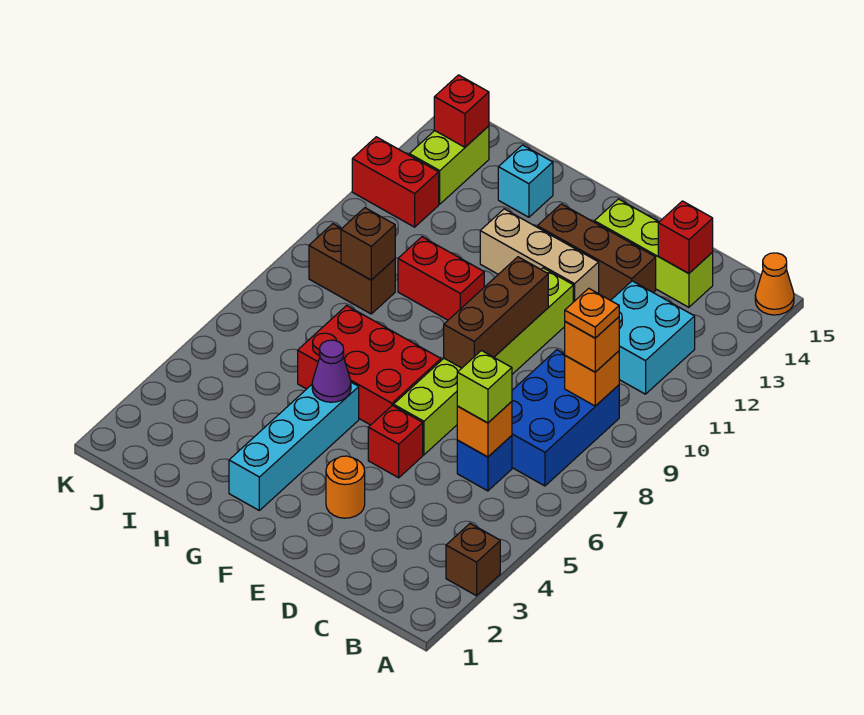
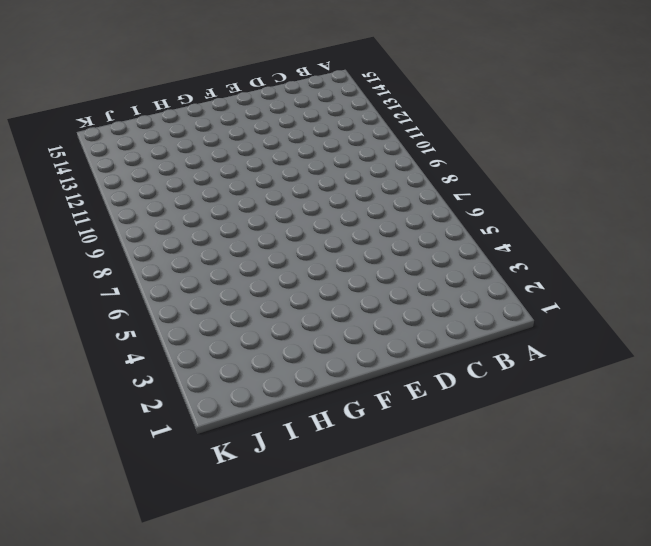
none -> brown brick A3 level 1
none -> orange cone A15 level 1
none -> blue brick B7:C9 level 1

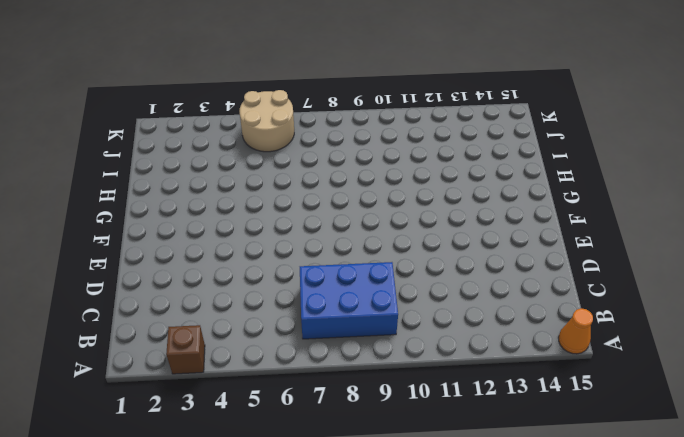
tan round brick J5:K6 level 1 -> none
none -> cyan brick B11:C12 level 1
none -> blue brick C6 level 1
none -> lime brick C14:E14 level 1

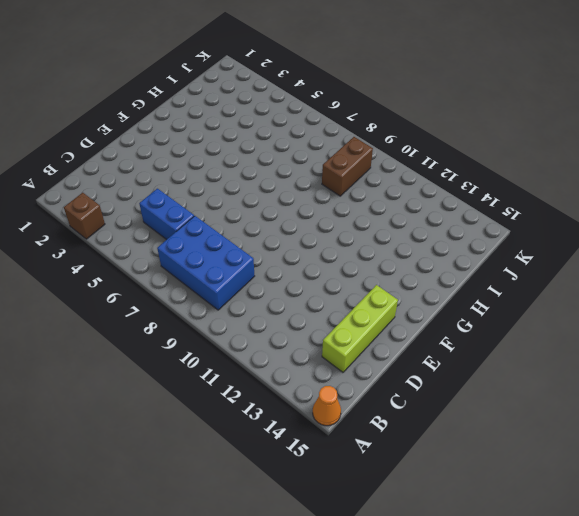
blue brick C5:C6 level 1 -> blue brick C6 level 1
none -> cyan brick B11:C12 level 1
none -> brown brick D13:F13 level 1
none -> orange round brick E3 level 1

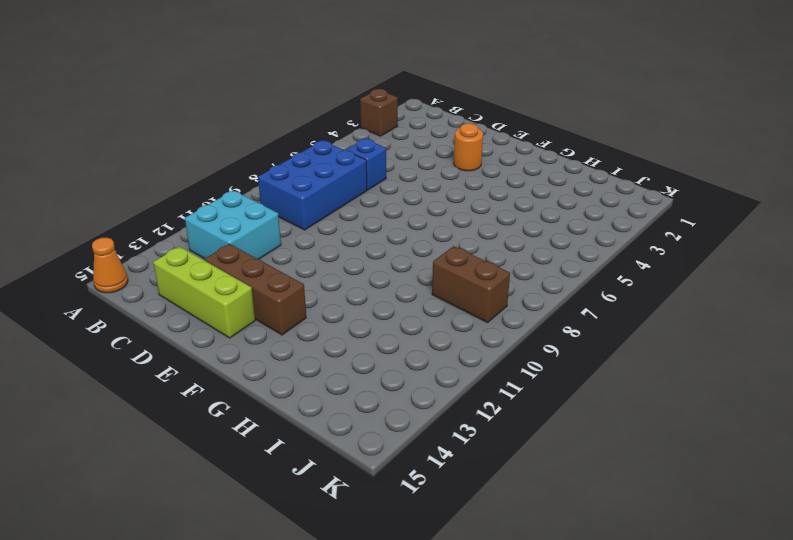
none -> red brick E5 level 1
none -> lime brick E6:E11 level 1
none -> tan brick E12:G12 level 1

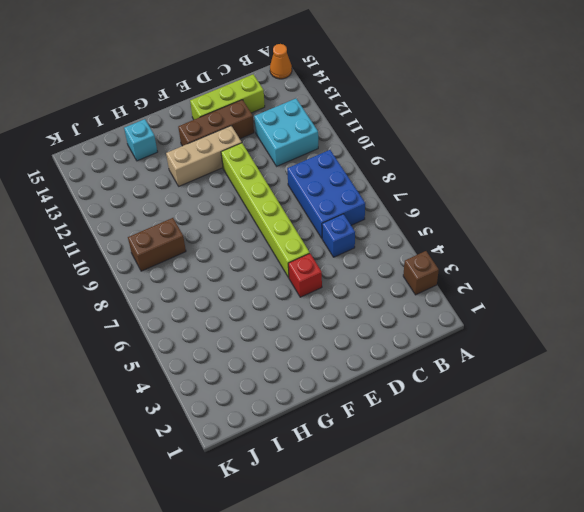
none -> orange round brick E3 level 1
none -> red brick F6:H7 level 1
none -> cyan brick G2:G5 level 1

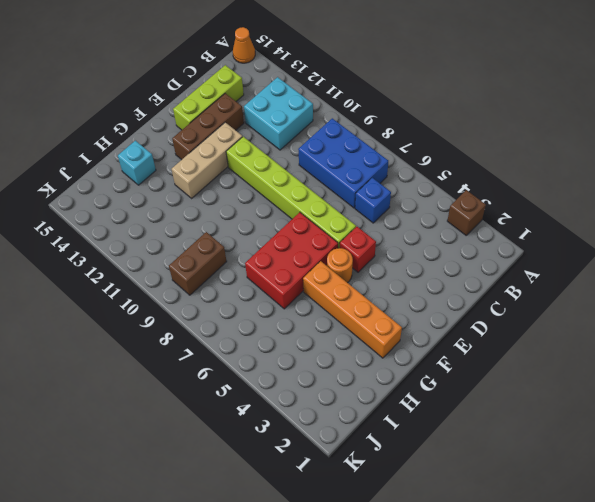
orange round brick F5 level 1 -> orange round brick E3 level 1
orange brick G2:G5 level 1 -> cyan brick G2:G5 level 1
none -> red brick G10:H10 level 1
none -> red brick J12:K12 level 1
none -> lime brick J13:J14 level 1

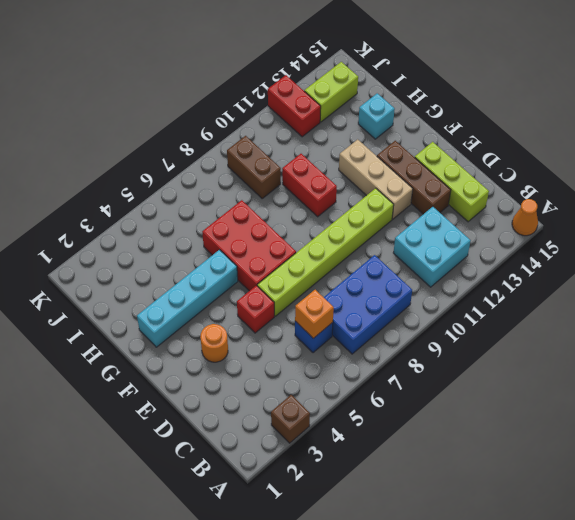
none -> orange brick B9 level 2
none -> red brick C14 level 2
none -> brown brick E8:E10 level 2

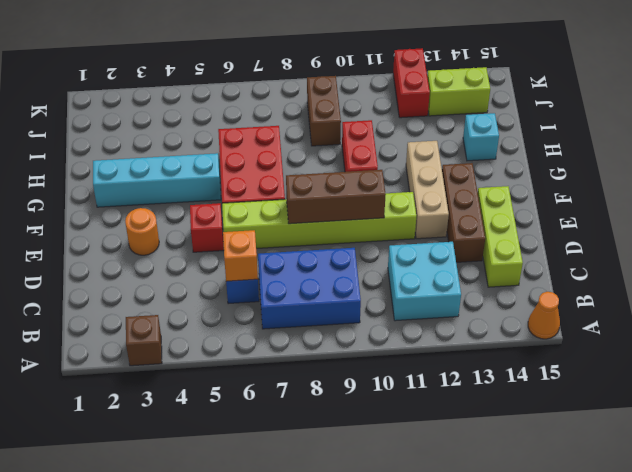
none -> orange brick B9 level 2
none -> red brick C14 level 2
none -> purple cone G5 level 2

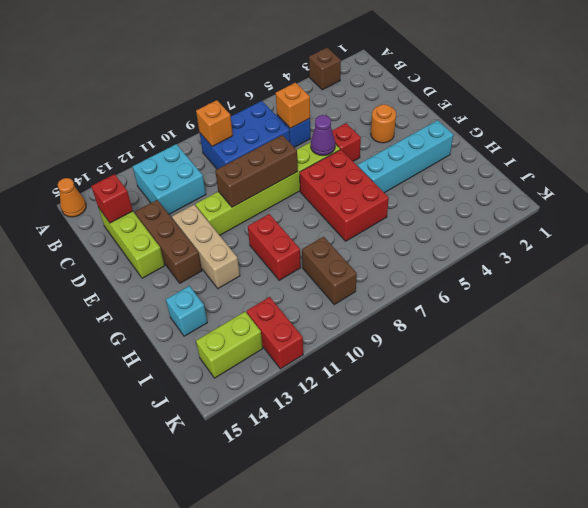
purple cone E6 level 2 -> purple cone G5 level 2
none -> brown brick I9 level 2
none -> red brick J14 level 2
none -> orange brick B9 level 3

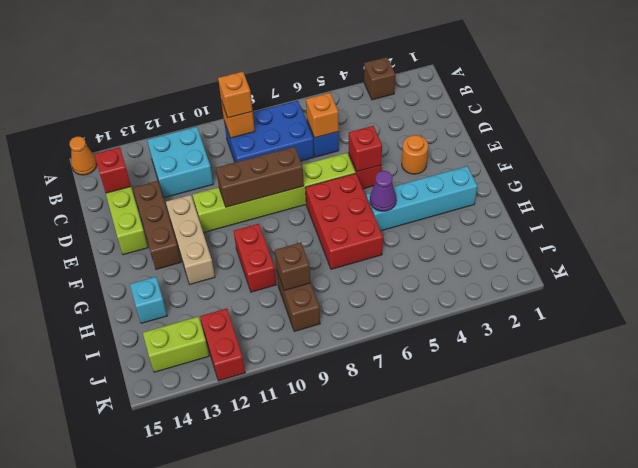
red brick E5 level 2 -> red brick J14 level 2
none -> lime brick C6 level 3
none -> orange plate B9 level 4

